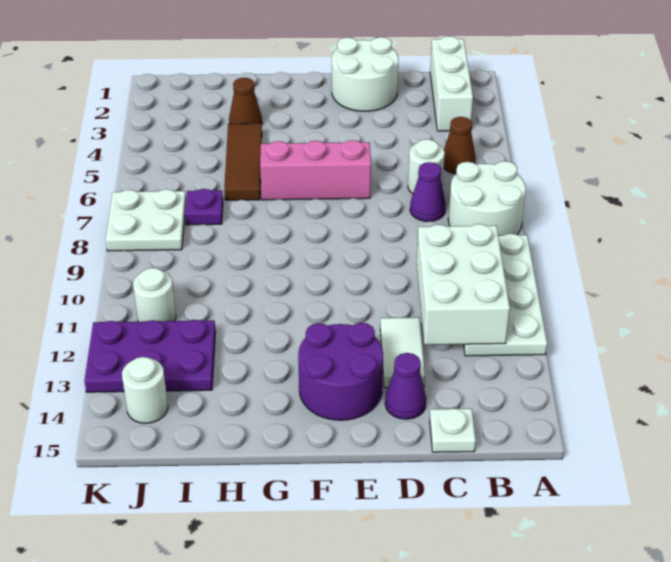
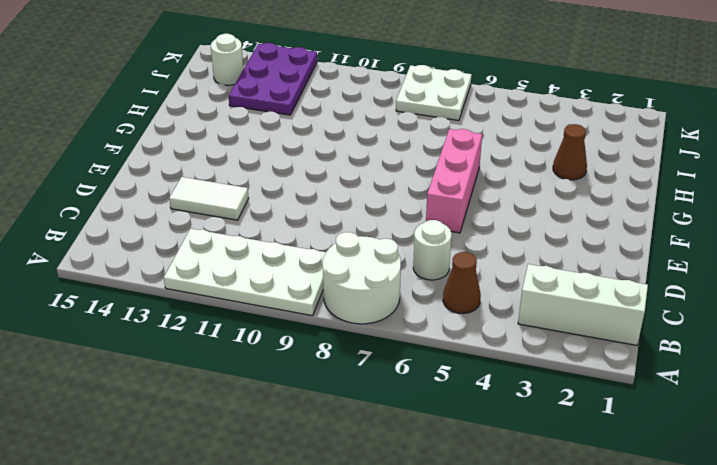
none -> purple cone C7 level 1
none -> white plate C15 level 1
none -> white round brick D1:E2 level 1

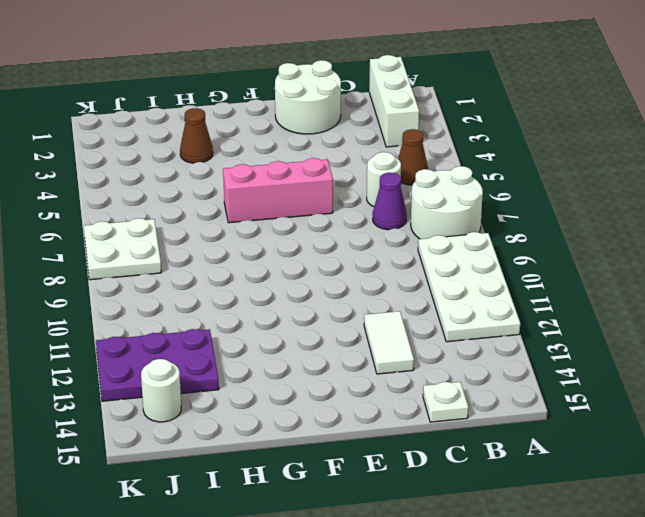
none -> purple cone D14 level 1
none -> purple round brick E13:F14 level 1
none -> brown tile H4:H6 level 1

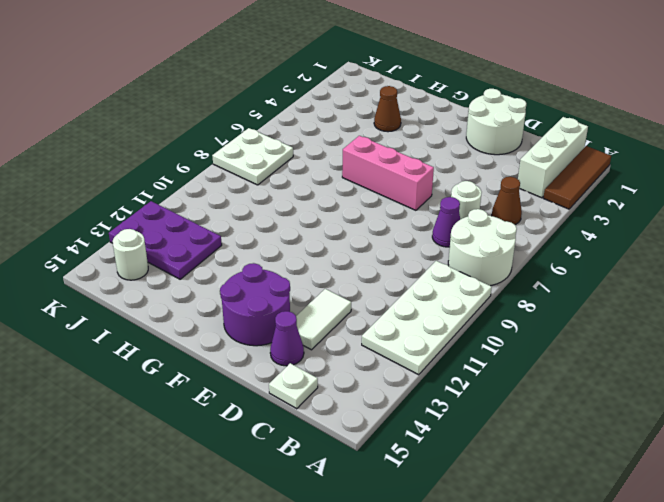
brown tile A1:A3 level 1 -> brown tile H4:H6 level 1
none -> purple plate I7 level 1
none -> white round brick J11 level 1
none -> white brick B10:C12 level 2

